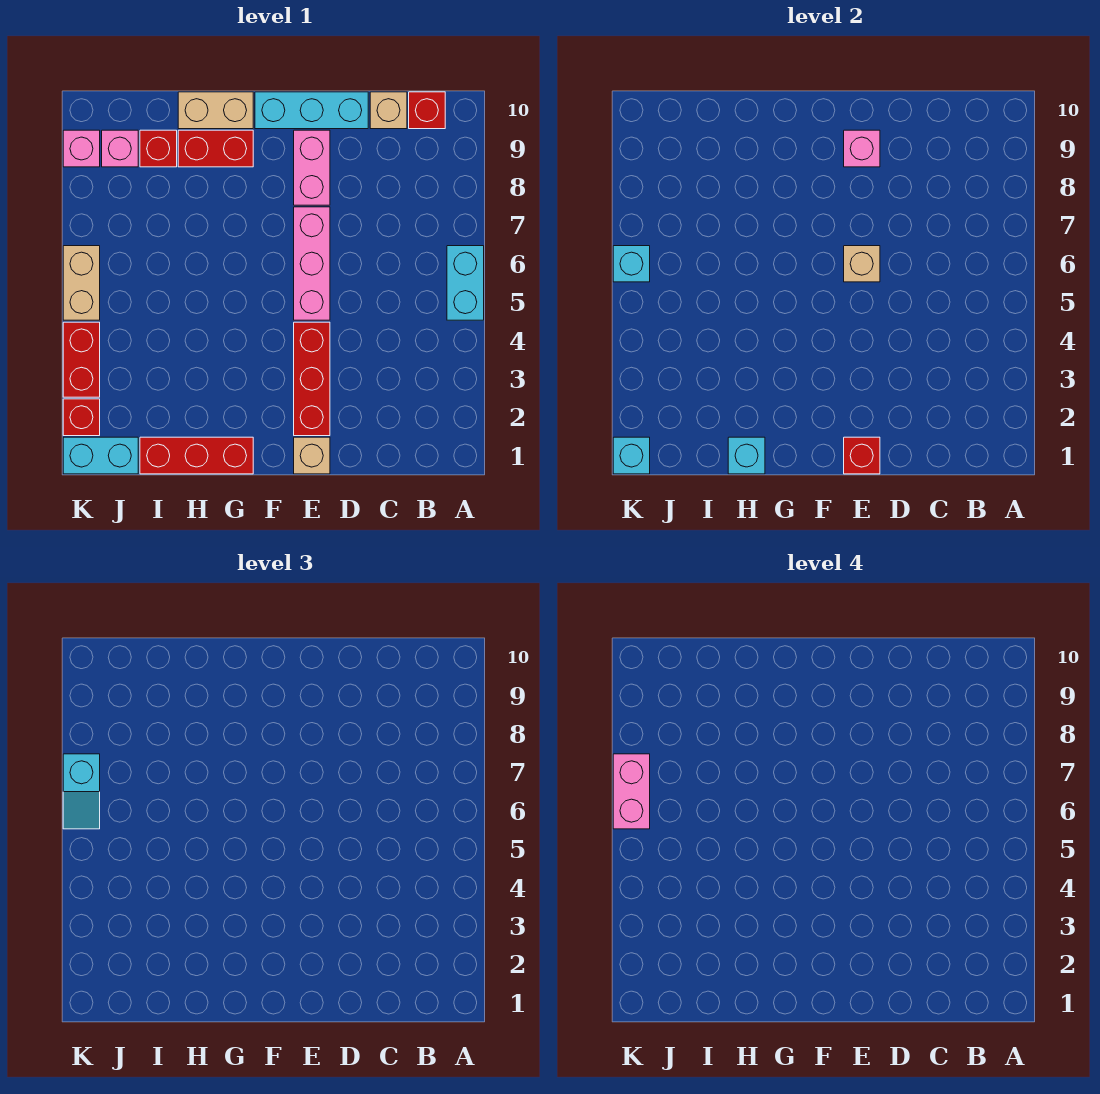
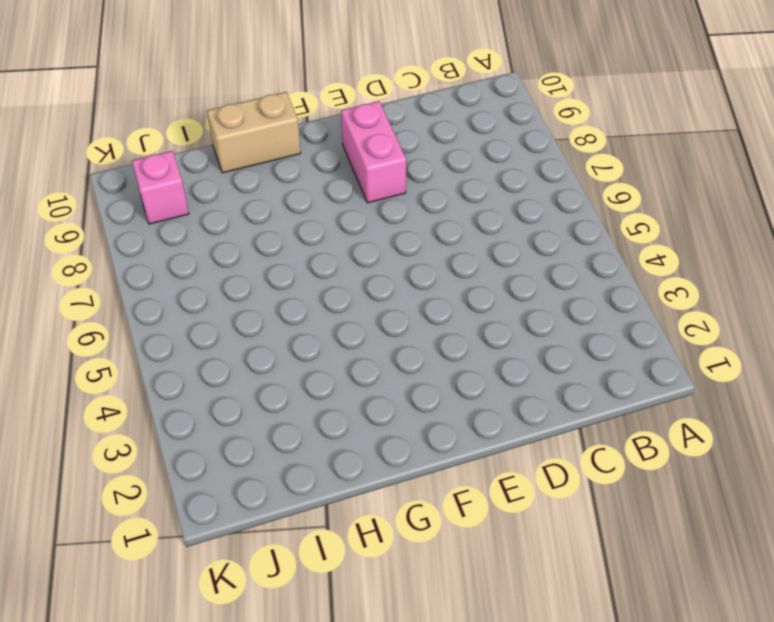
none -> cyan brick A5:A6 level 1
none -> red brick B10 level 1
none -> tan brick C10 level 1

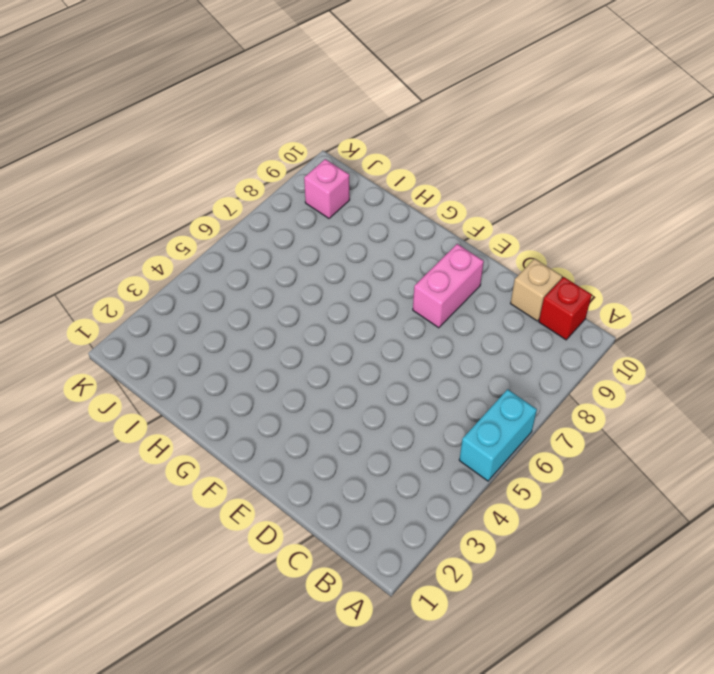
none -> cyan brick D10:F10 level 1
none -> tan brick E1 level 1
none -> red brick E2:E4 level 1

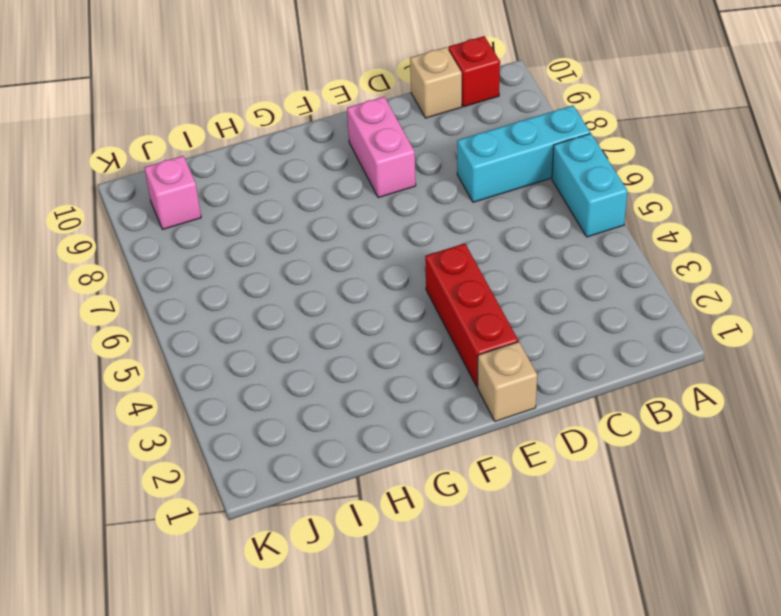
cyan brick A7:C7 level 1 -> cyan brick D10:F10 level 1
none -> pink brick E5:E7 level 1
none -> red brick G1:I1 level 1
none -> red brick G9:H9 level 1

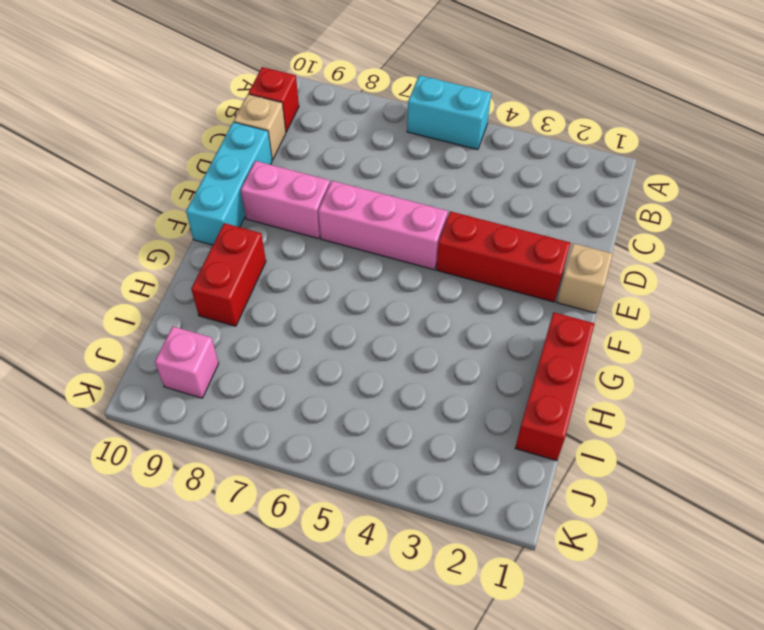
none -> tan brick G10:H10 level 1
none -> red brick I9 level 1
none -> cyan brick J1:K1 level 1

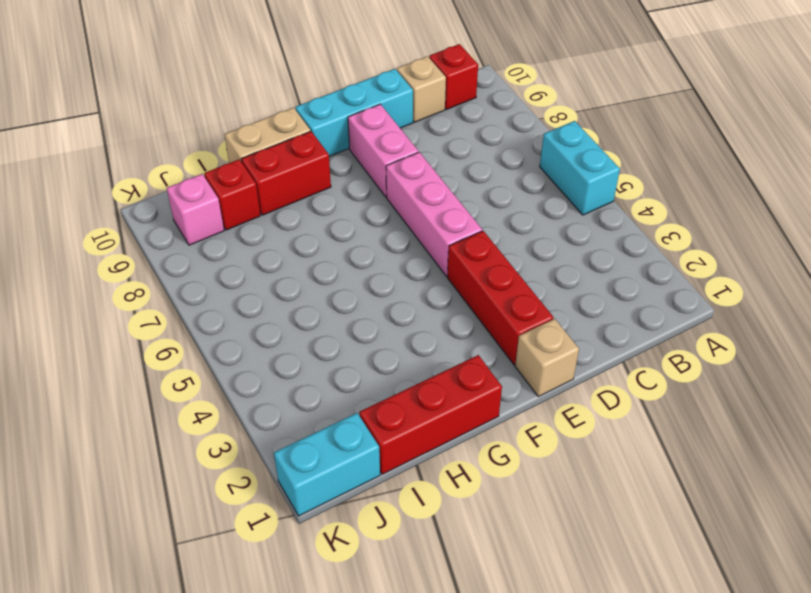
none -> red brick K2 level 1
none -> red brick K3:K4 level 1
none -> tan brick K5:K6 level 1

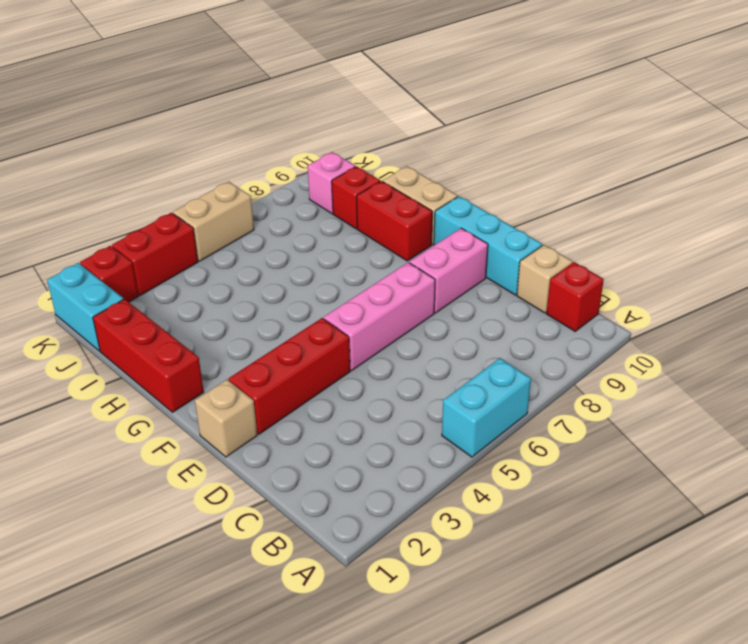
none -> pink brick K9 level 1
none -> red brick E1 level 2
none -> tan brick E6 level 2

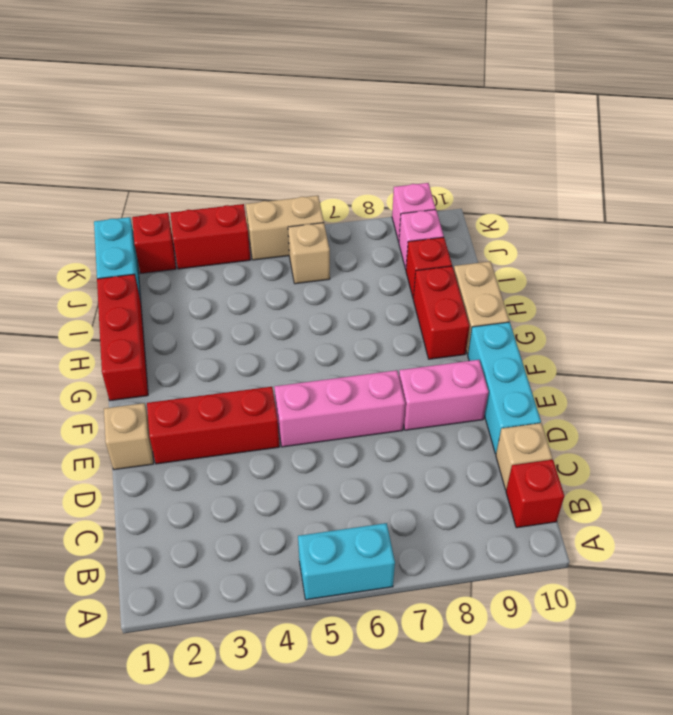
tan brick J6 level 1 -> tan brick E6 level 2
none -> red brick E1 level 2
none -> pink brick E9 level 2
none -> cyan brick H1 level 2

